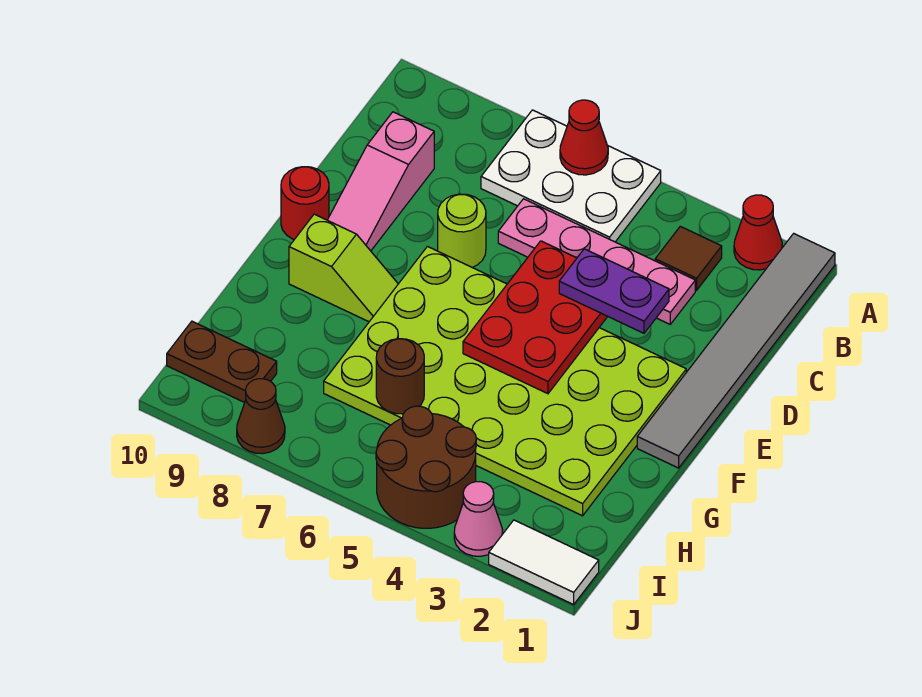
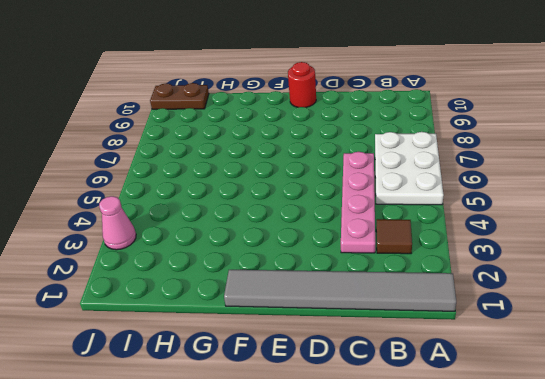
brown plate I10:J10 level 1 -> brown plate I9:I10 level 1
none -> red cone A2 level 1
none -> pink slope C9:E9 level 1 top C
none -> lime round brick D7 level 1

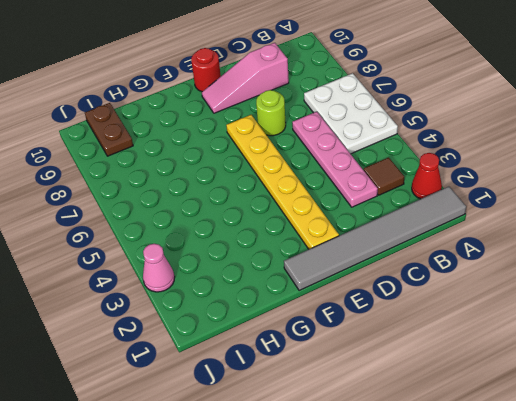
yellow plate E2:E7 level 1 -> lime plate E2:H7 level 1
none -> lime slope F8:F9 level 1 top 9
none -> brown round brick I4:J5 level 1
none -> white tile J1:J2 level 1

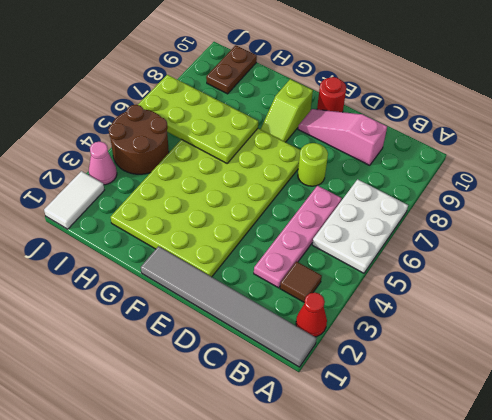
lime plate G6:J7 level 2 -> brown round brick H6 level 2
none -> brown cone J8 level 1
none -> red cone A6 level 2
none -> red plate D4:F5 level 2

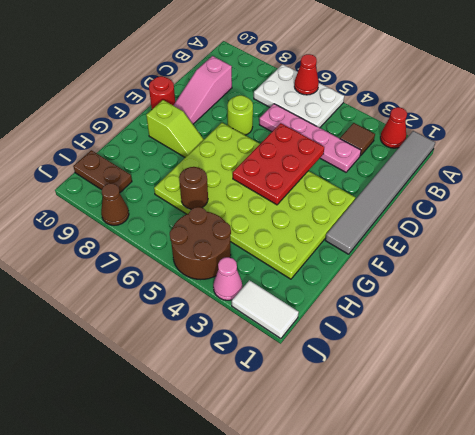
none -> purple plate D3:D4 level 3

